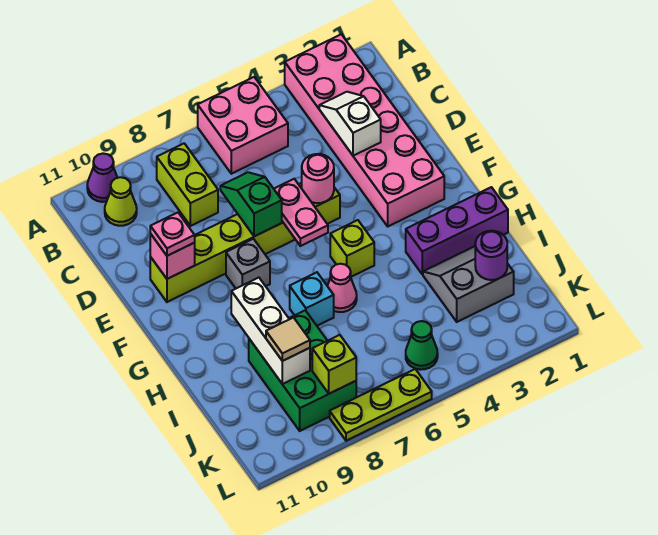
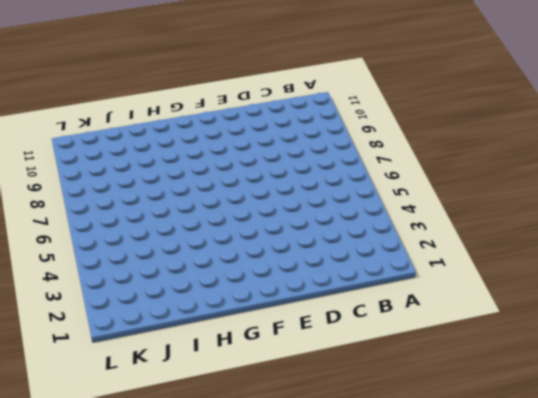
none -> pink brick A2:F3 level 1
none -> pink brick A5:B6 level 1
none -> purple cone A10 level 1

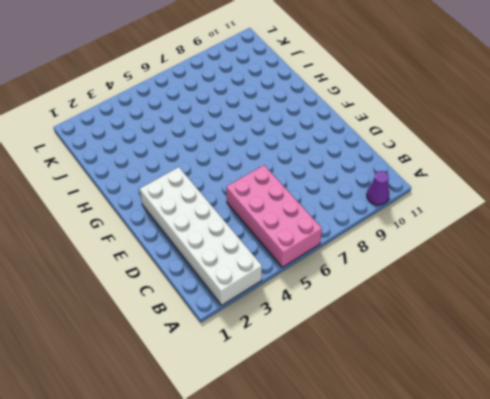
white brick A2:F3 level 1 -> pink brick A2:F3 level 1
pink brick A5:D6 level 1 -> pink brick A5:B6 level 1
none -> lime brick B8:C8 level 1
none -> lime cone B10 level 1
none -> lime brick E5:E10 level 1

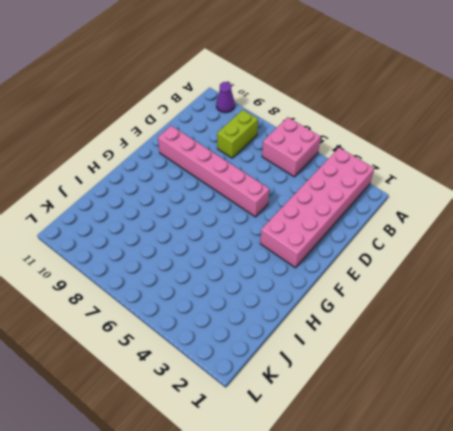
pink brick E5:E10 level 1 -> lime brick E5:E10 level 1
none -> lime cone B10 level 1
none -> grey brick F8 level 1
none -> lime brick G5 level 1

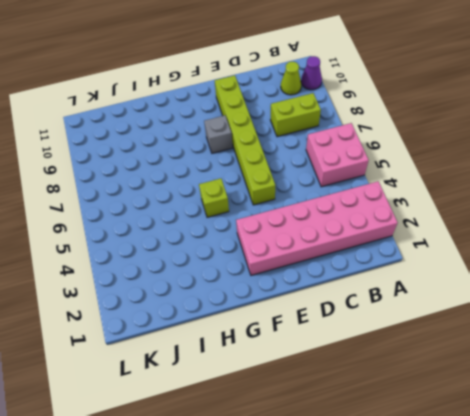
none -> purple brick H1:H3 level 1
none -> pink cone H6 level 1
none -> cyan brick H7 level 1

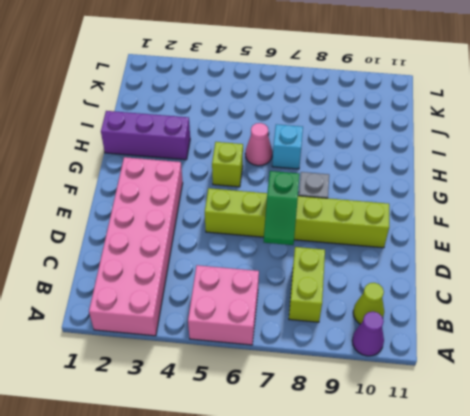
none -> grey slope I2:J3 level 1 top J
none -> green brick I8:K9 level 1
none -> green cone K5 level 1

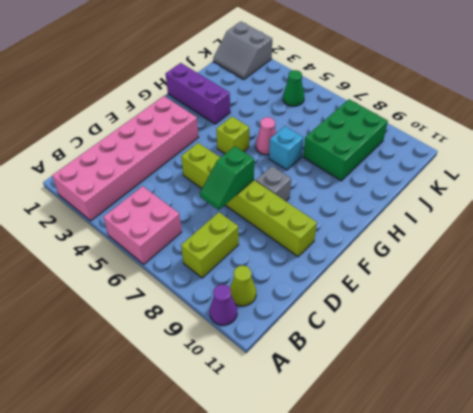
grey slope K1:L2 level 1 top L -> grey slope I2:J3 level 1 top J
none -> lime plate L6:L8 level 1
none -> white slope C3:D3 level 2 top D
none -> pink round brick E5 level 2

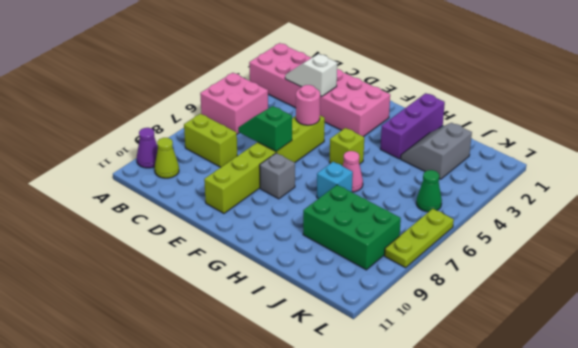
none -> pink plate E6:F6 level 2
none -> pink brick E10 level 2
none -> white brick H9:J9 level 2

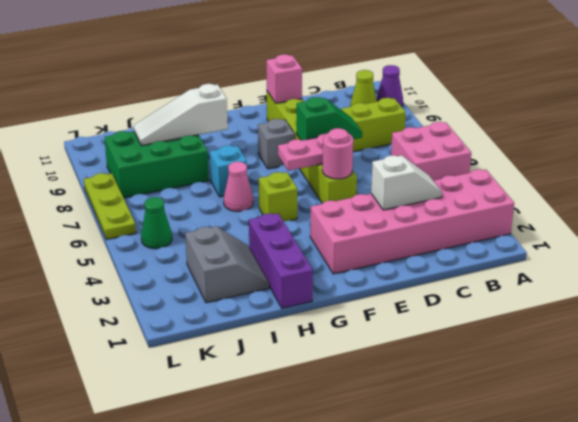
white slope H9:J9 level 2 top H -> white brick H9:J9 level 2
none -> purple round brick J2 level 2
none -> lime brick K8 level 2
none -> pink plate E10 level 3

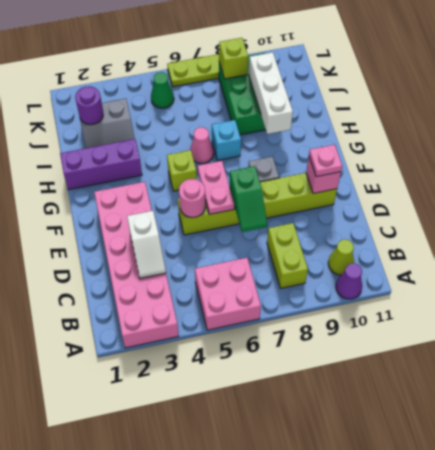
none -> tan tile J9 level 3

